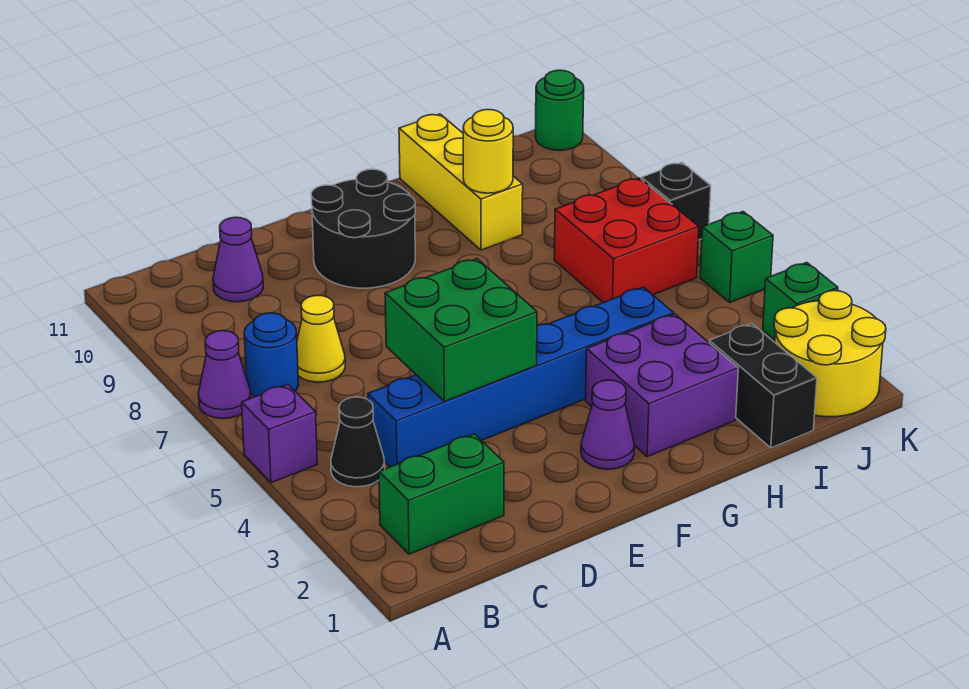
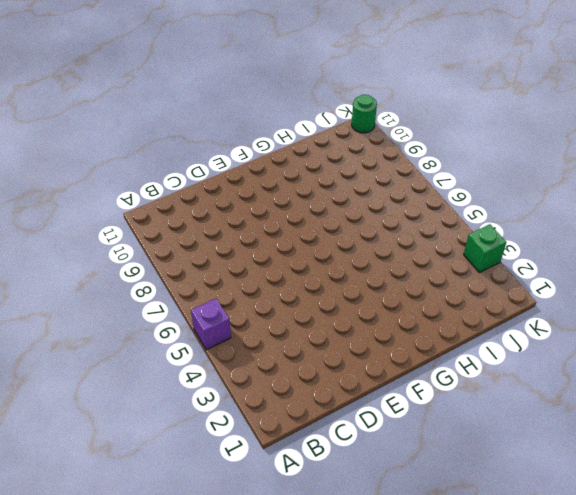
none -> purple cone A7 level 1
none -> green brick B2:C2 level 1
none -> black cone B4 level 1

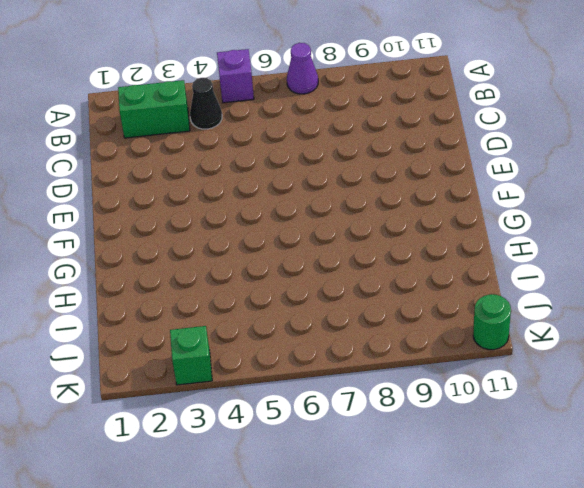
green brick B2:B3 level 1 -> green brick B2:C2 level 1
none -> blue round brick B7 level 1
none -> blue brick C4:H4 level 1
none -> yellow cone C7 level 1

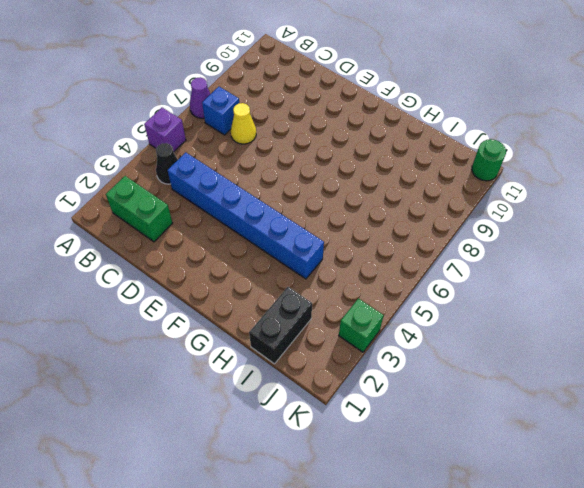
blue brick B7 level 1 -> blue round brick B7 level 1
none -> purple cone C10 level 1
none -> black round brick E9:F10 level 1
none -> purple cone F2 level 1

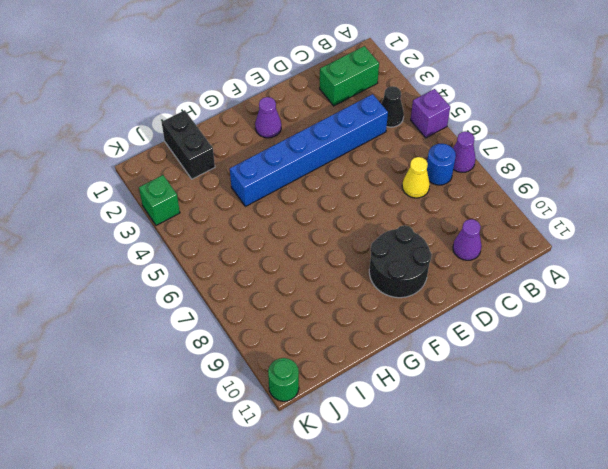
none -> purple brick G2:H3 level 1
none -> yellow brick H9:H11 level 1
none -> red brick I6:J7 level 1

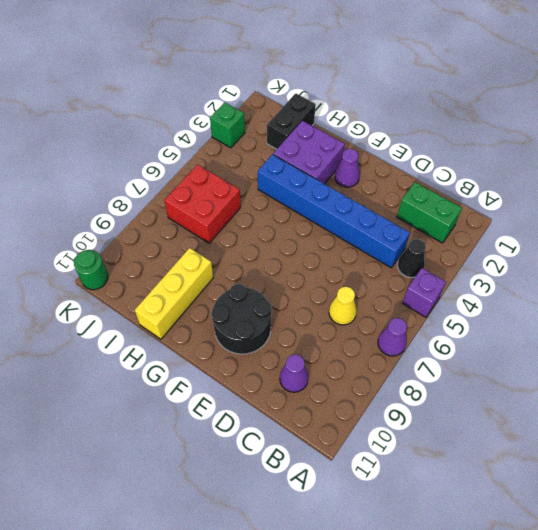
none -> blue round brick B7 level 1
none -> yellow round brick J1:K2 level 1
none -> green brick K5 level 1

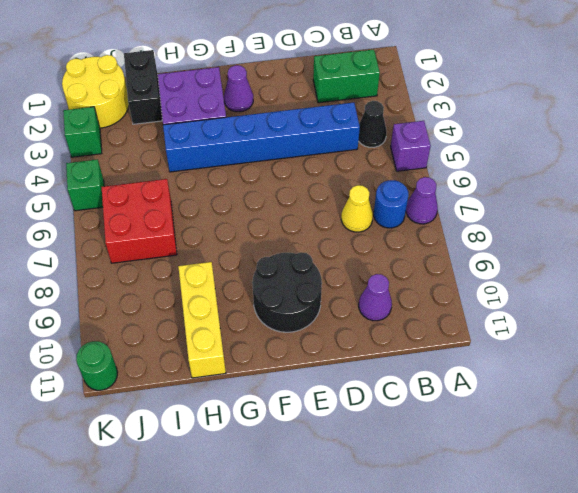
none -> black brick K7 level 1
none -> green brick D4:E5 level 2
none -> yellow round brick H9 level 2

